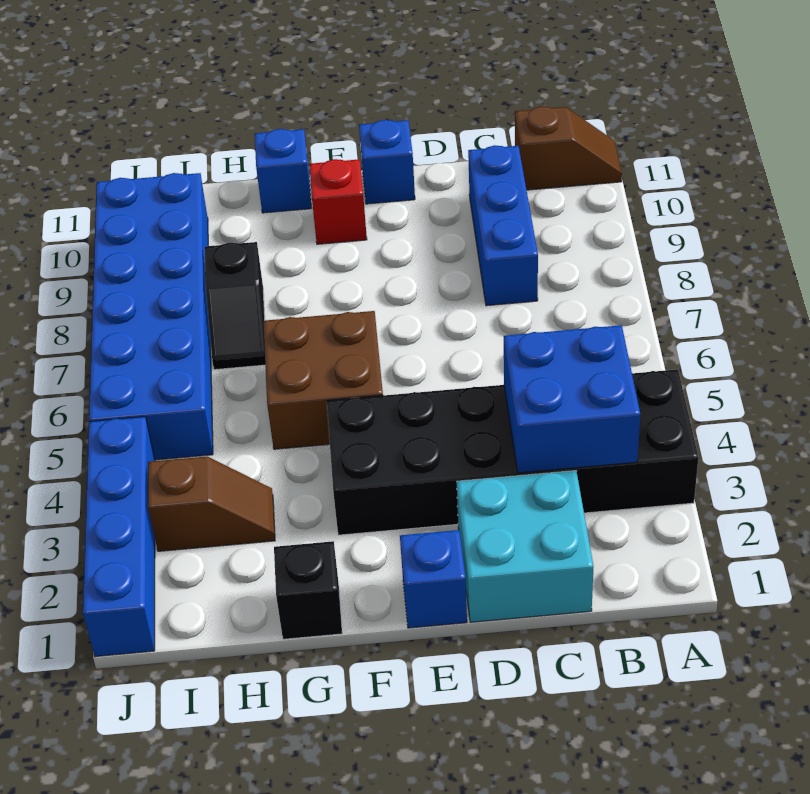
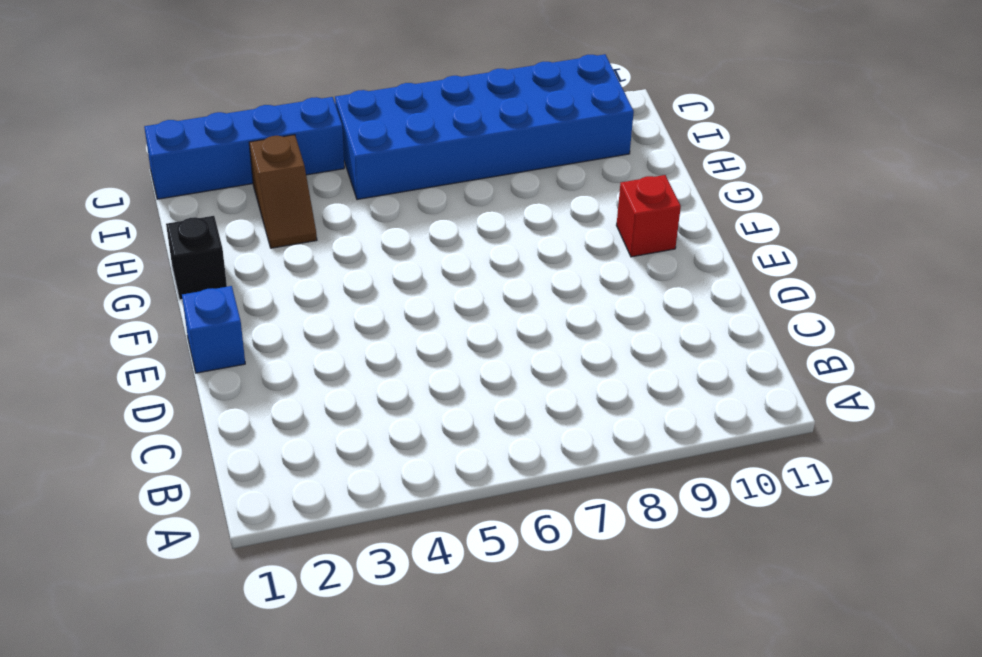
none -> black brick A3:F4 level 1
none -> brown slope A11:B11 level 1 top B
none -> cyan brick C1:D2 level 1

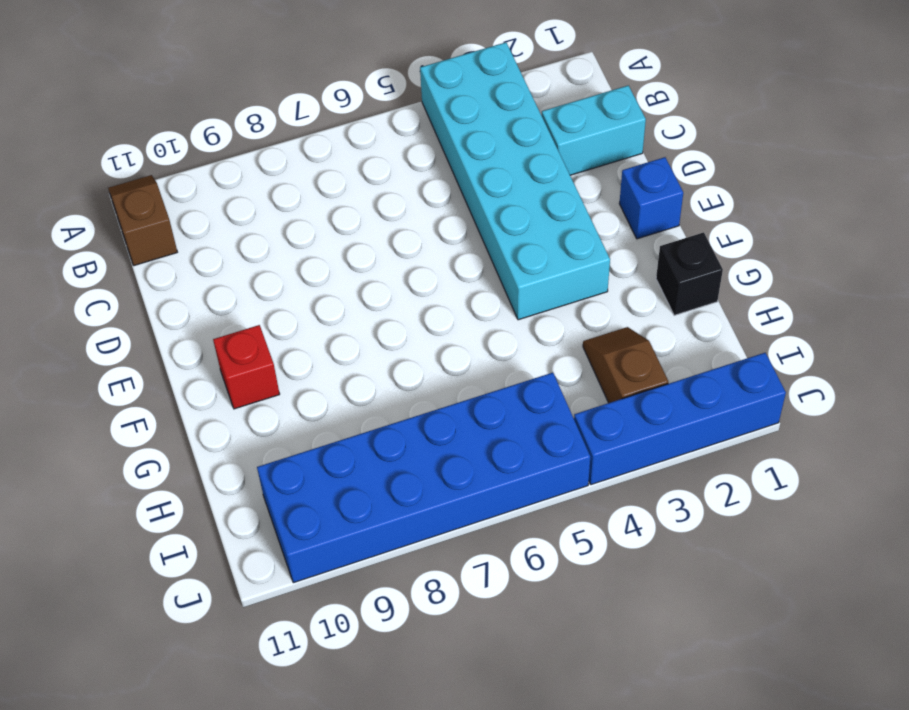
cyan brick A3:F4 level 1 -> black brick A3:F4 level 1
cyan brick C1:C2 level 1 -> cyan brick C1:D2 level 1
none -> blue brick C8:C10 level 1
none -> blue brick E11 level 1
none -> brown brick F5:G6 level 1

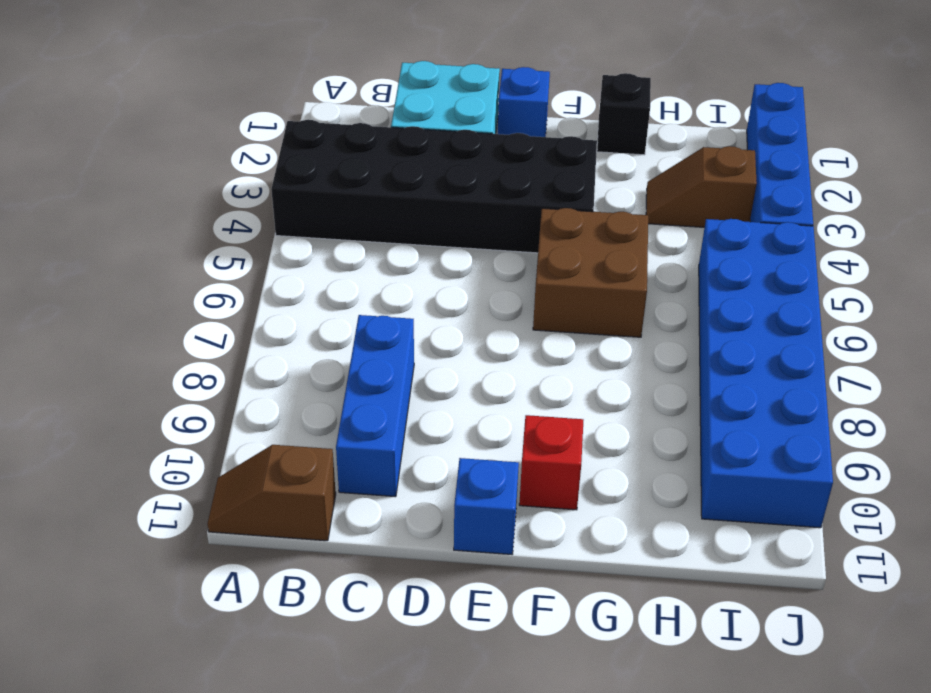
none -> blue brick G11 level 1
none -> black slope H7:H8 level 1 top 8
none -> blue brick B3:C4 level 2

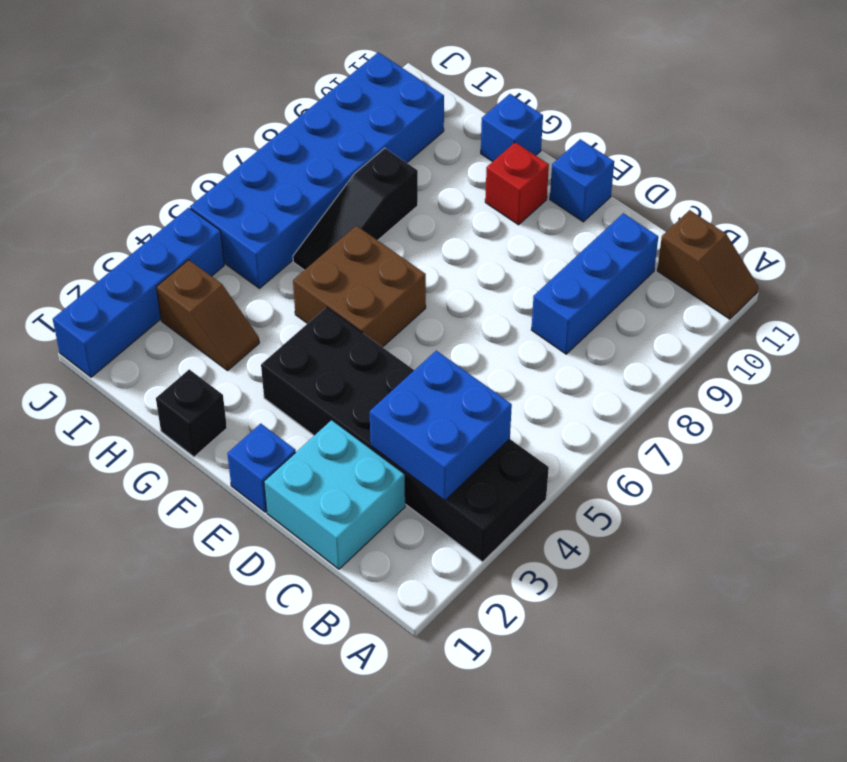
black slope H6:H8 level 1 top 8 -> black slope H7:H8 level 1 top 8

